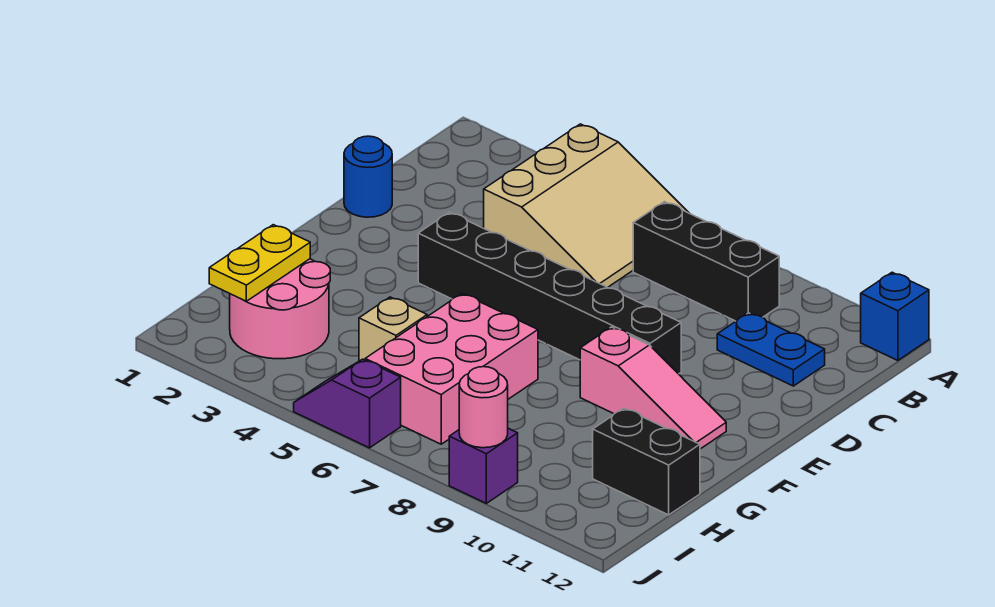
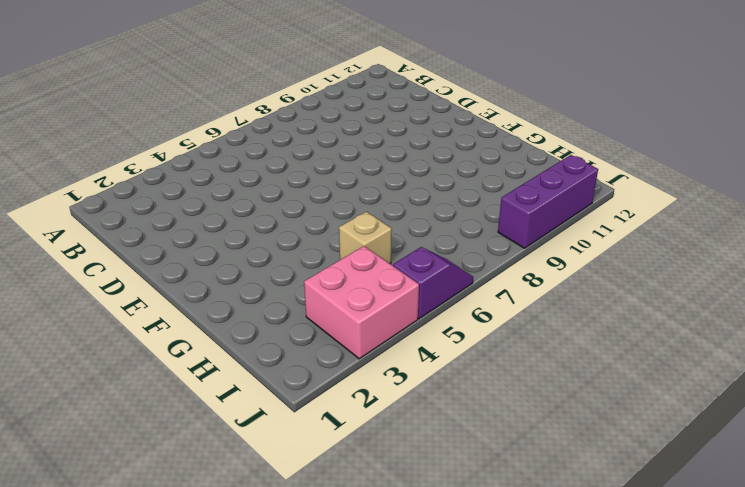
pink brick I3:J4 level 1 -> pink round brick H2:I3 level 1
purple slope J5:J6 level 1 top 5 -> purple slope J5:J6 level 1 top 6
purple brick J9:J11 level 1 -> purple brick J9 level 1
none -> tan slope A4:C6 level 1 top 4
none -> blue brick A12 level 1
none -> black brick B7:B9 level 1

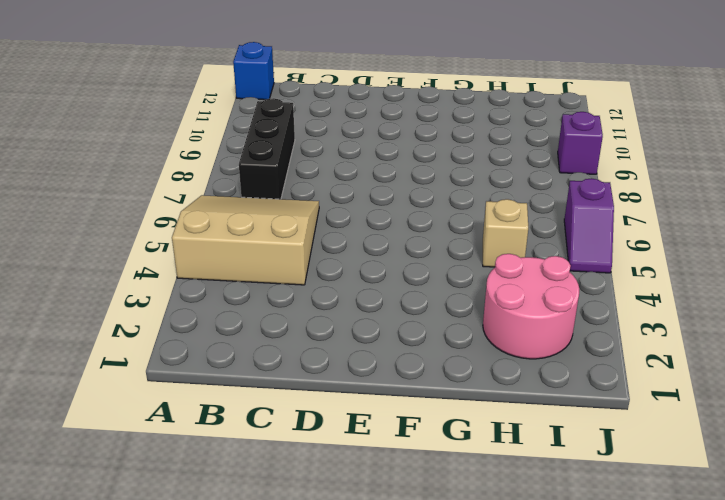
none -> blue plate C10:C11 level 1
none -> blue round brick D1 level 1
none -> black brick E4:E9 level 1

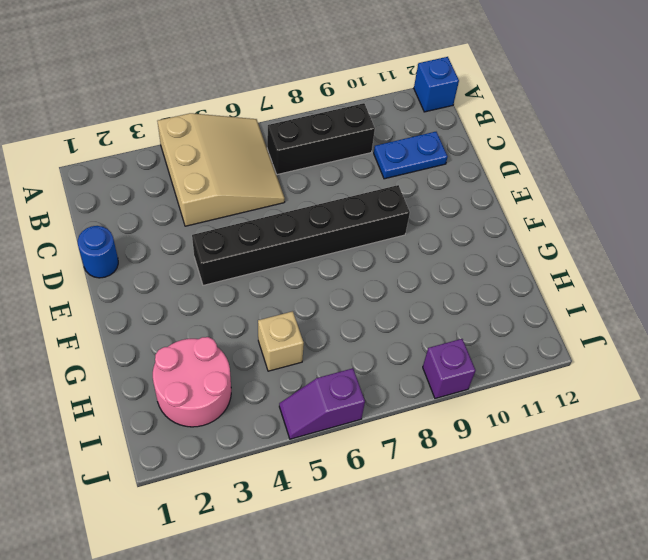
none -> pink slope F9:F11 level 1 top 9
none -> pink brick G6:I7 level 1
none -> black brick H11:H12 level 1

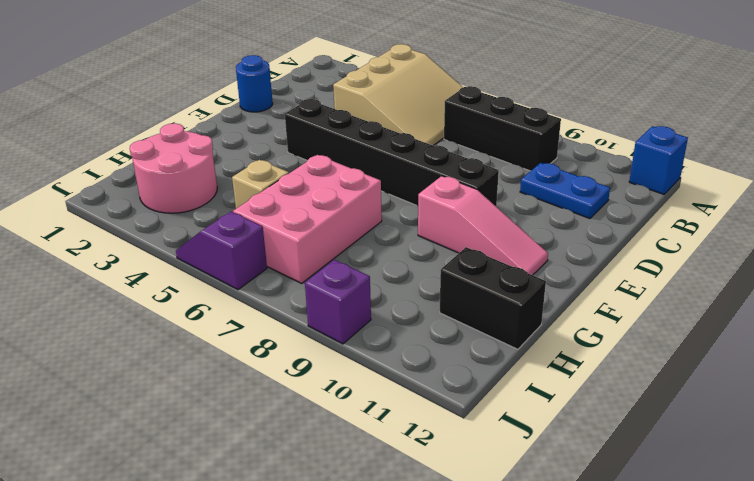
none -> yellow plate H2:I2 level 2
none -> pink round brick J9 level 2

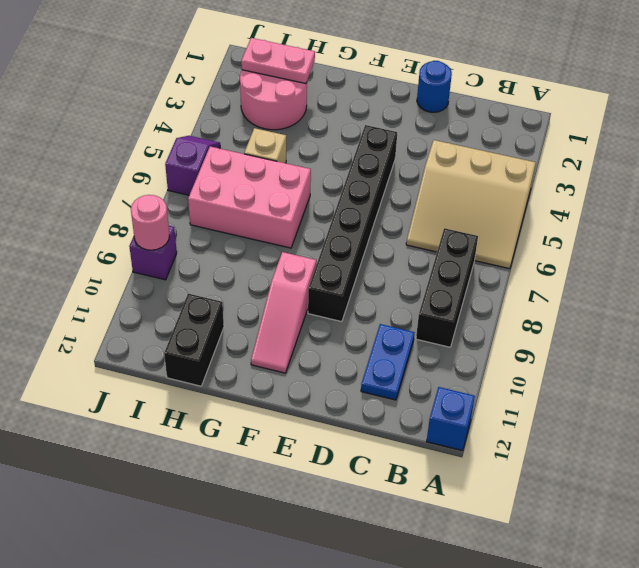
pink plate H2:I2 level 2 -> yellow plate H2:I2 level 2

